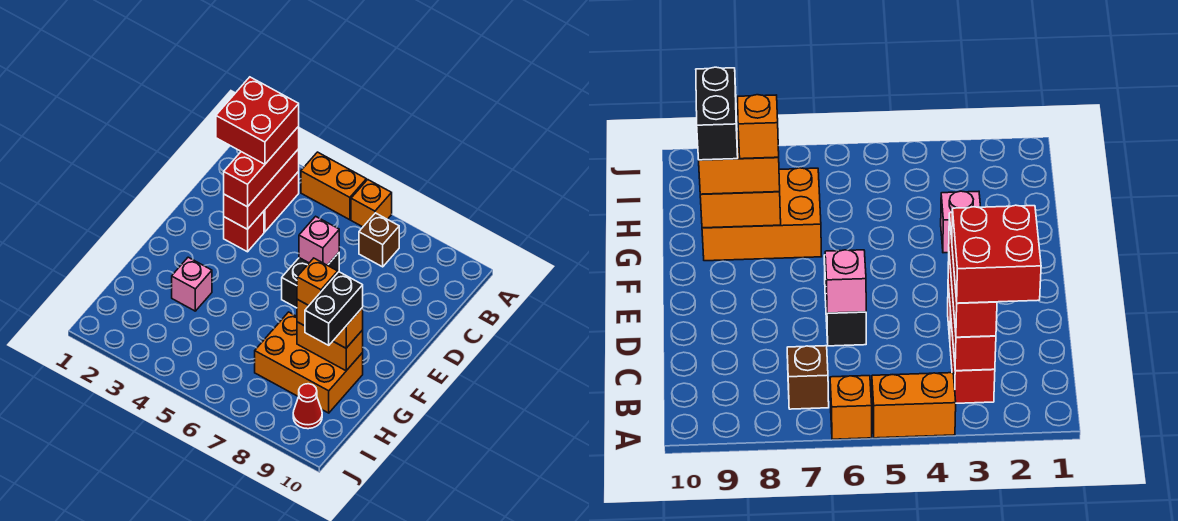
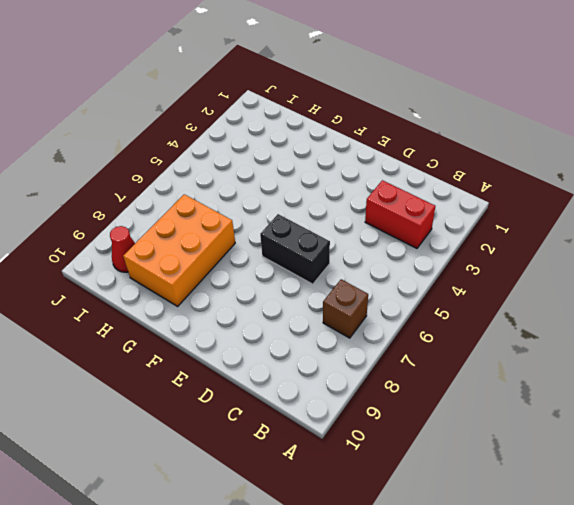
none -> orange brick A4:A5 level 1
none -> orange brick A6 level 1
none -> red brick D3 level 1

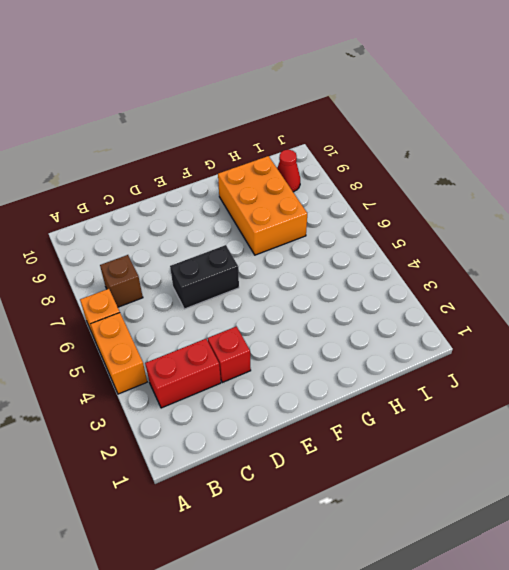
none -> pink brick G3 level 1
none -> red brick B3:D3 level 2
none -> pink brick D6 level 2

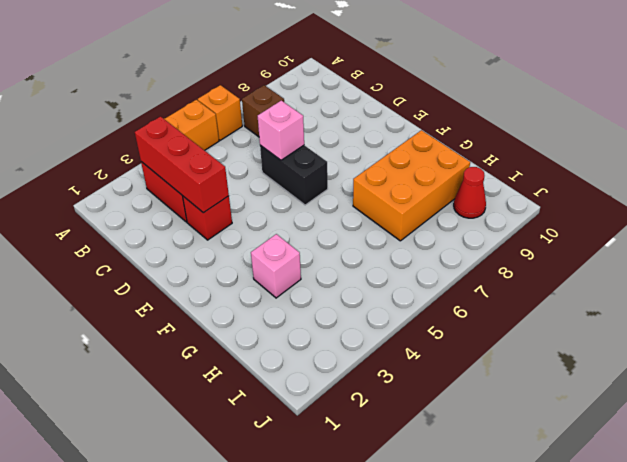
none -> orange brick G8:G9 level 2
none -> red brick B3:D3 level 3
none -> orange brick G8:G9 level 3

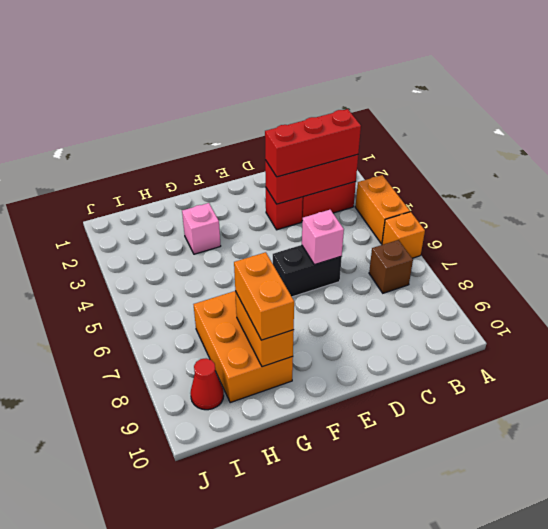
none -> red brick B2:C3 level 4
none -> orange brick G8 level 4
none -> black brick G9:H9 level 4

